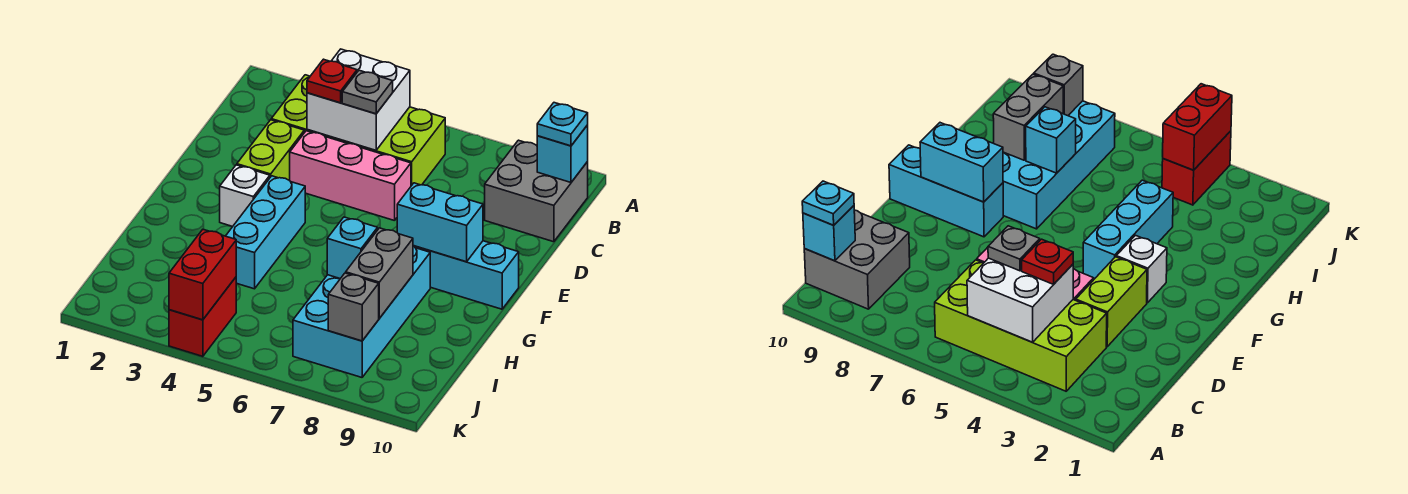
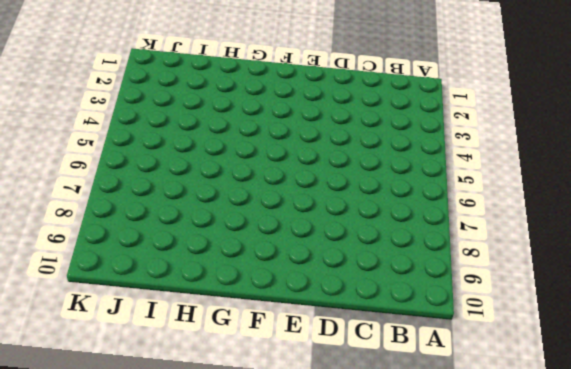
none -> lime brick B3:C6 level 1
none -> grey brick B9:C10 level 1
none -> lime brick D3:E3 level 1

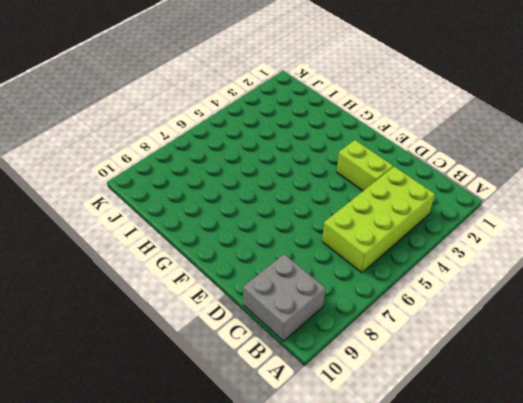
none -> pink brick D4:D6 level 1
none -> white brick F3 level 1
none -> cyan brick F4:H4 level 1

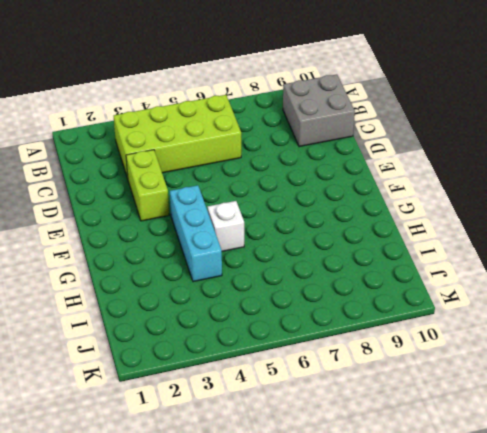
white brick G5 level 1 -> white brick F3 level 1
none -> pink brick D4:D6 level 1
none -> cyan brick F8:F10 level 1
none -> cyan brick G7:J8 level 1

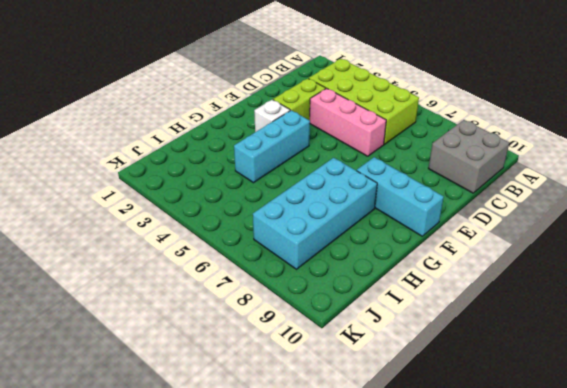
none -> red brick J4:K4 level 1
none -> white brick B4:C5 level 2
none -> cyan brick B10 level 2

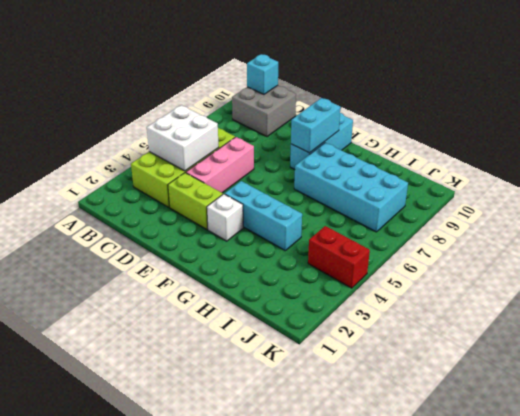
none -> cyan brick H7 level 2
none -> grey brick H8:I8 level 2
none -> red brick J4:K4 level 2

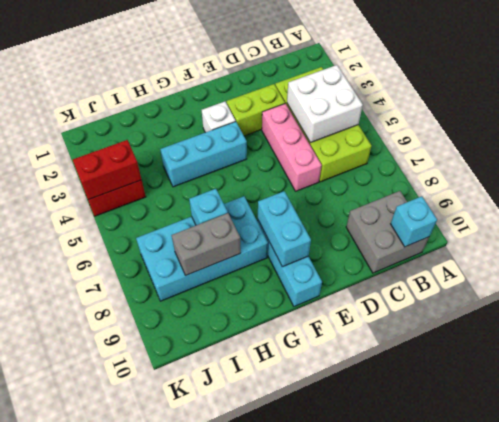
none -> grey brick J8 level 2
none -> cyan plate B10 level 3
none -> red plate C4 level 3

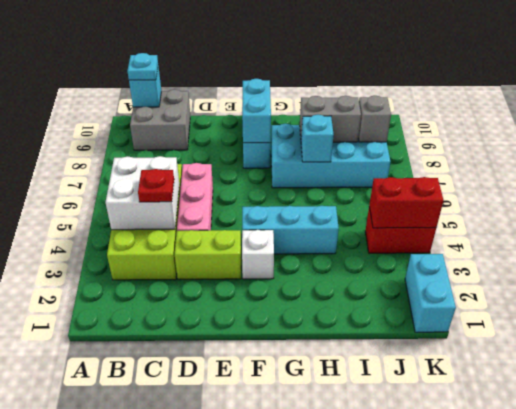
cyan brick K1:K2 level 1 -> none
none -> grey plate C5 level 3

